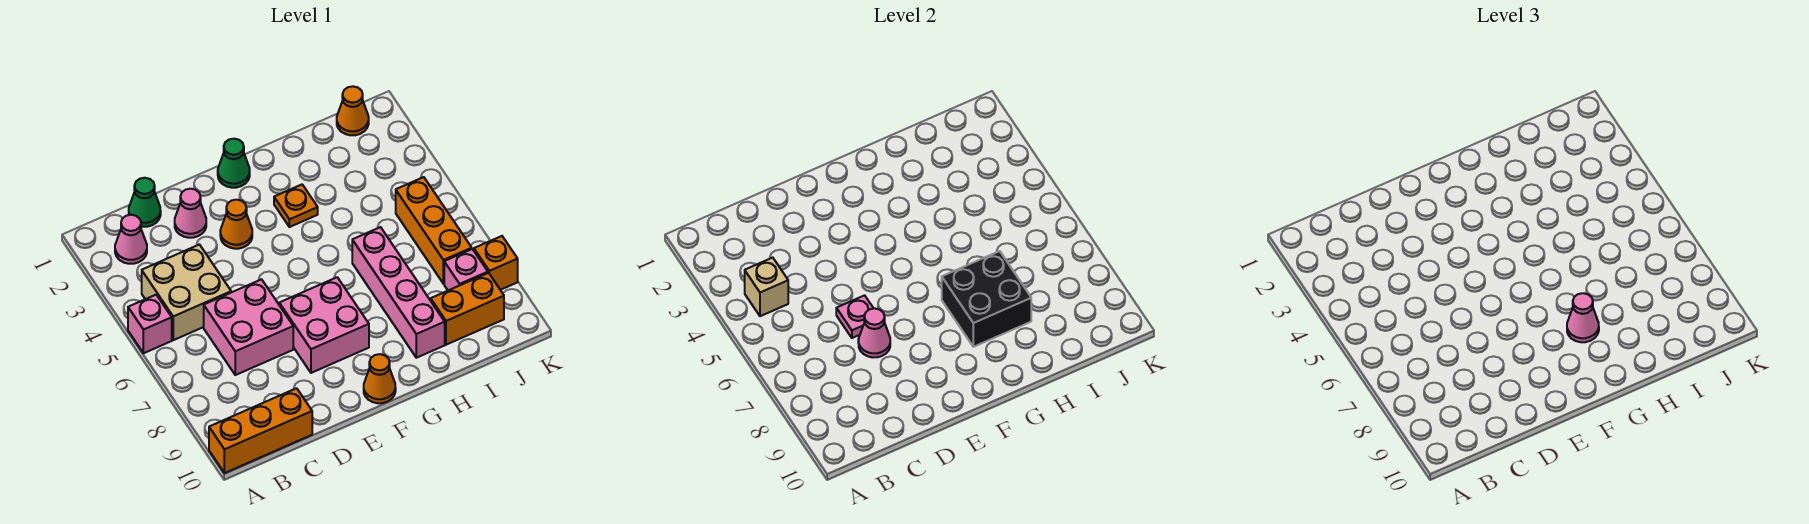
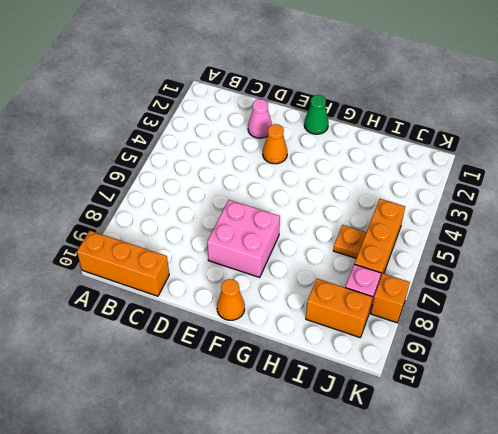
orange plate I6 level 1 -> orange plate G3 level 1
none -> pink brick A5 level 1
none -> pink cone B2 level 1
none -> tan brick B4:C5 level 1

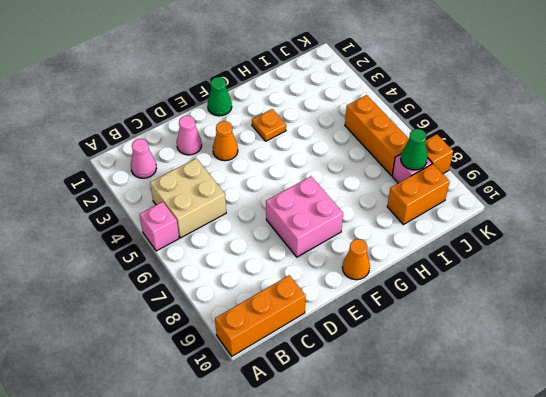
green cone J8 level 2 -> green cone C1 level 1
none -> pink brick C6:D7 level 1
none -> pink brick H6:H9 level 1
none -> orange cone J1 level 1

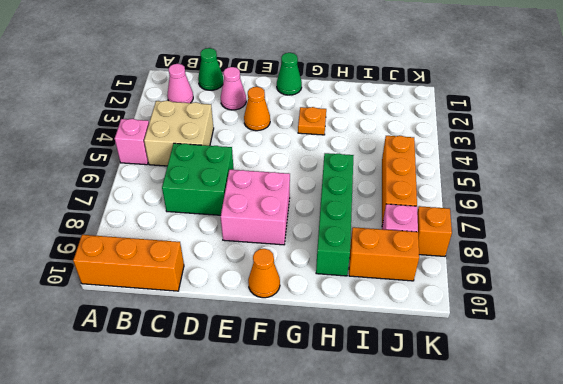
green brick C6:D7 level 1 -> pink brick C6:D7 level 1
green brick H6:H9 level 1 -> pink brick H6:H9 level 1
none -> orange cone J1 level 1
none -> tan brick B4 level 2
none -> pink plate D6 level 2

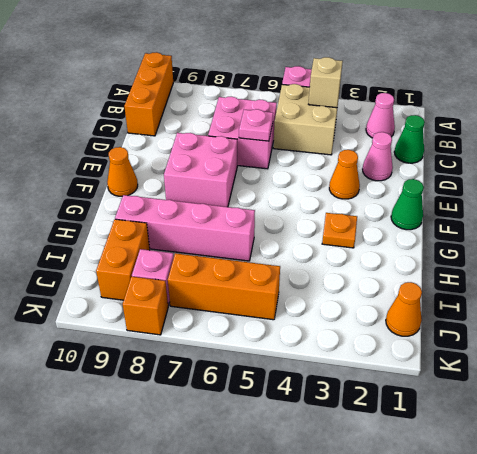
none -> pink cone D7 level 2
none -> black brick G7:H8 level 2
none -> pink cone G8 level 3

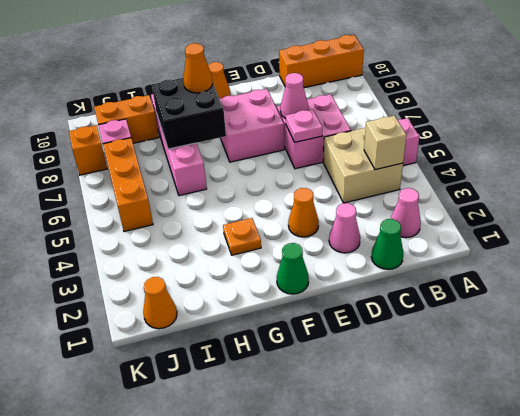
orange cone G8 level 3 -> pink cone G8 level 3

